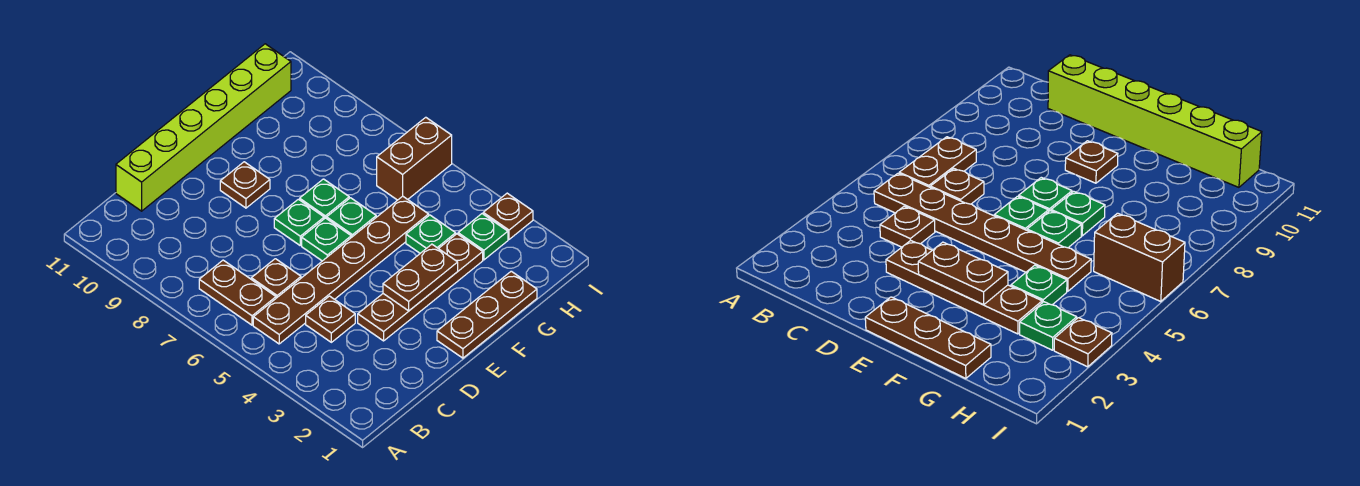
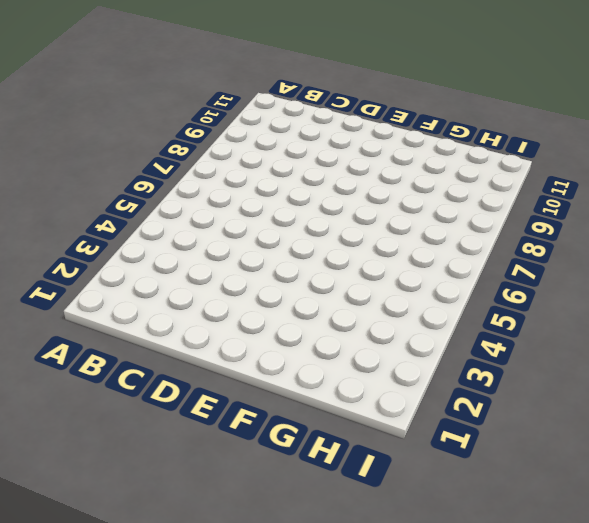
none -> brown plate B5:G5 level 1
none -> brown plate B6:B7 level 1
none -> brown plate C4 level 1

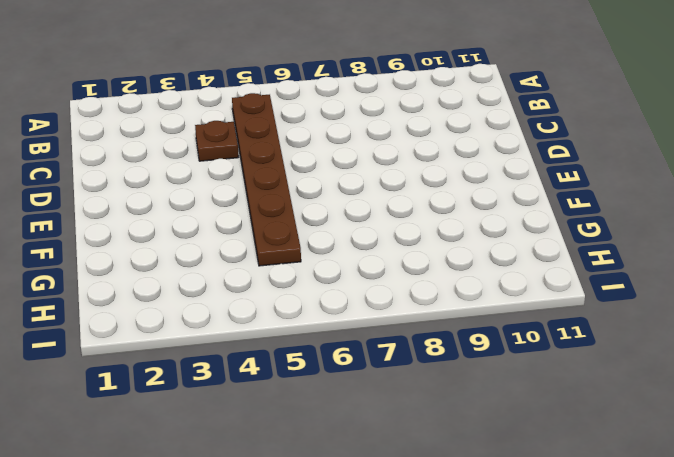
none -> brown plate B6:B7 level 1
none -> brown plate C6 level 1
none -> lime brick C11:H11 level 1

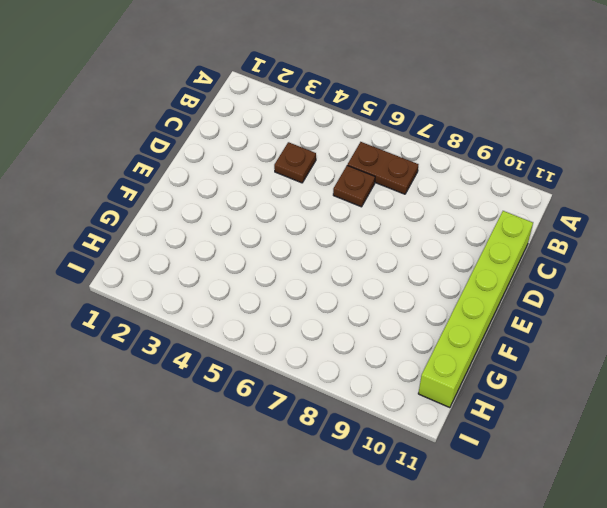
none -> brown plate B5:G5 level 1
none -> brown plate D3:G3 level 1
none -> brown plate E1:G1 level 1

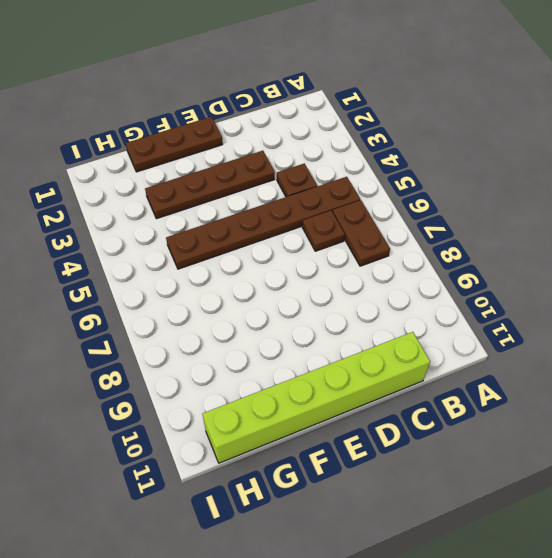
none -> green plate E6 level 1
none -> green plate E7 level 1
none -> brown plate E9 level 1

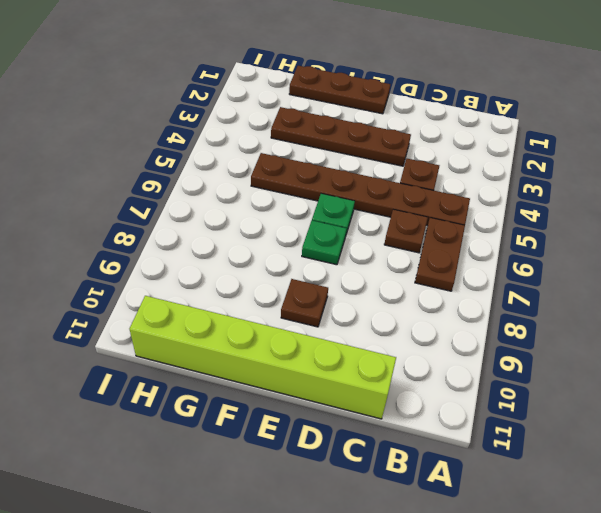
none -> green plate F6 level 1
none -> green plate F7 level 1
none -> green plate G4 level 1

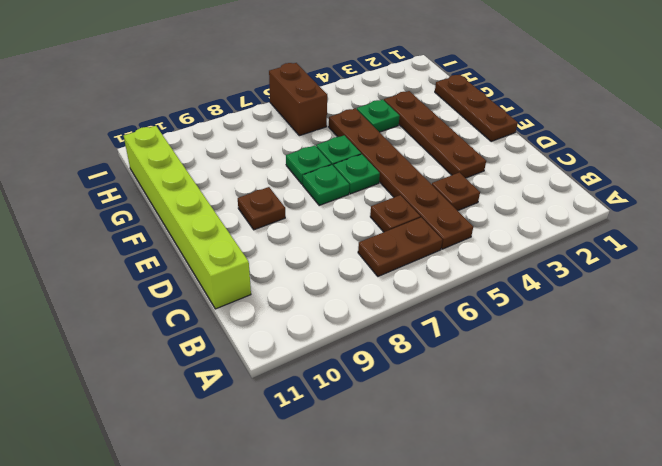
none -> green plate H3 level 1
none -> brown plate I3 level 1
none -> brown plate E3:F3 level 2

